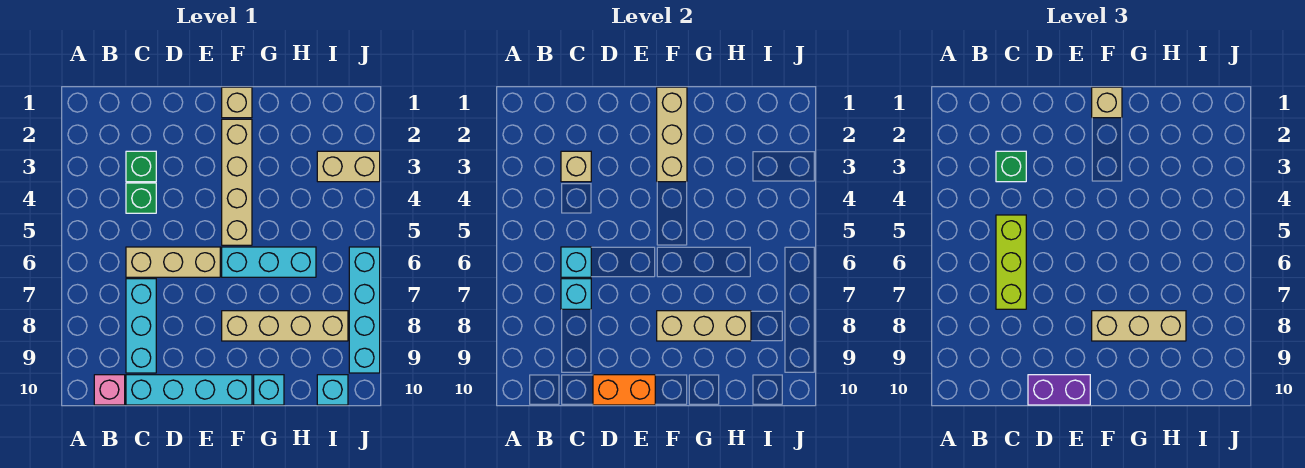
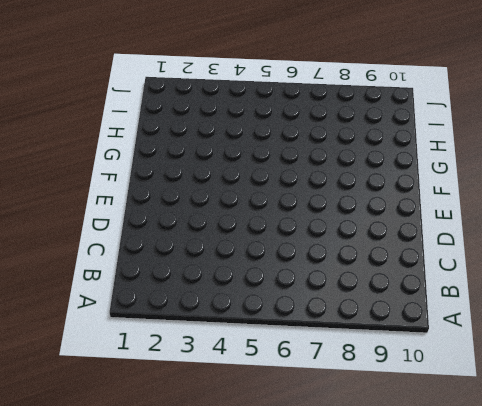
none -> pink brick B10 level 1
none -> green brick C3 level 1
none -> green brick C4 level 1

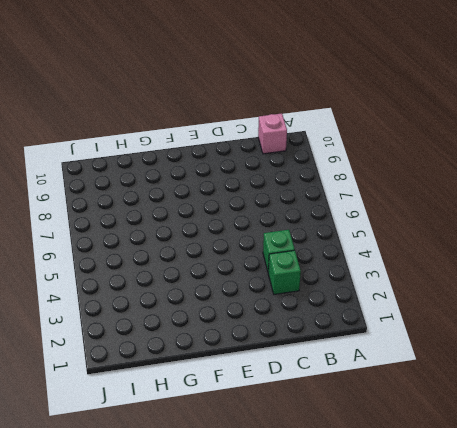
none -> tan brick C6:E6 level 1
none -> cyan brick C7:C9 level 1
none -> cyan brick C10:F10 level 1

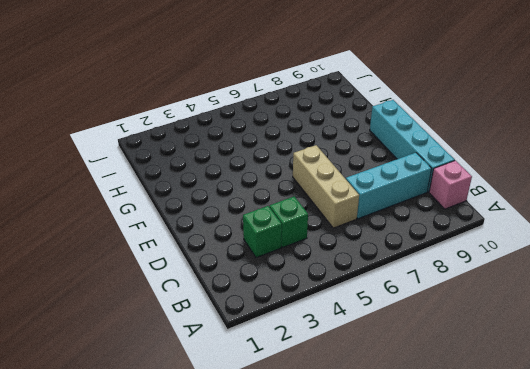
none -> tan brick F1 level 1
none -> tan brick F2:F5 level 1
none -> cyan brick F6:H6 level 1

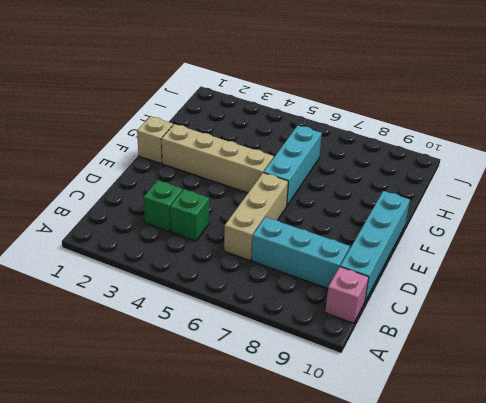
none -> tan brick F8:I8 level 1
none -> cyan brick G10 level 1
none -> tan brick I3:J3 level 1

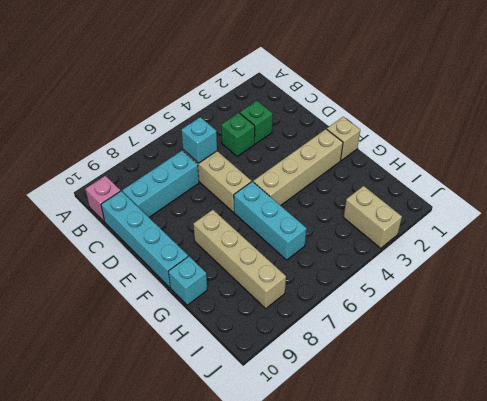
none -> cyan brick I10 level 1
none -> cyan brick J6:J9 level 1
none -> tan brick C3 level 2

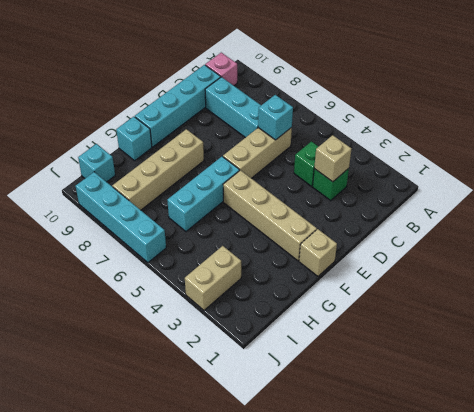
none -> cyan brick C7 level 2
none -> orange brick D10:E10 level 2
none -> tan brick F1:F3 level 2

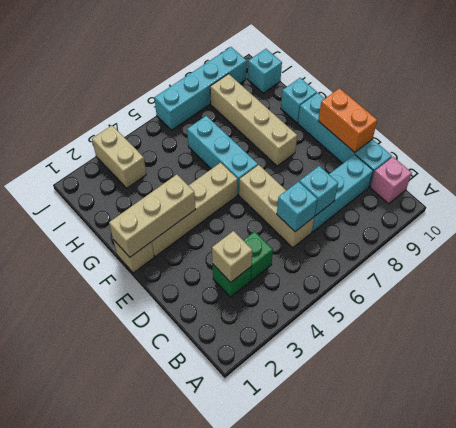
none -> tan brick F8:H8 level 2
none -> green brick C3 level 3
none -> lime brick C5:C7 level 3

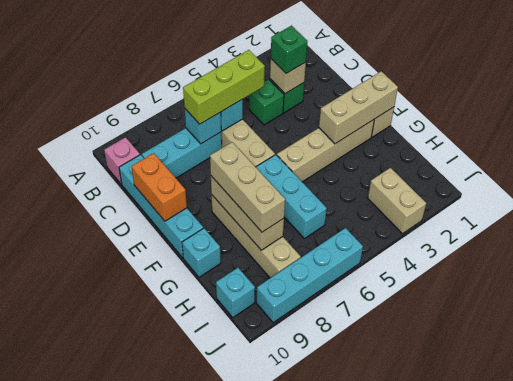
none -> purple brick D10:E10 level 3
none -> tan brick F1 level 3

